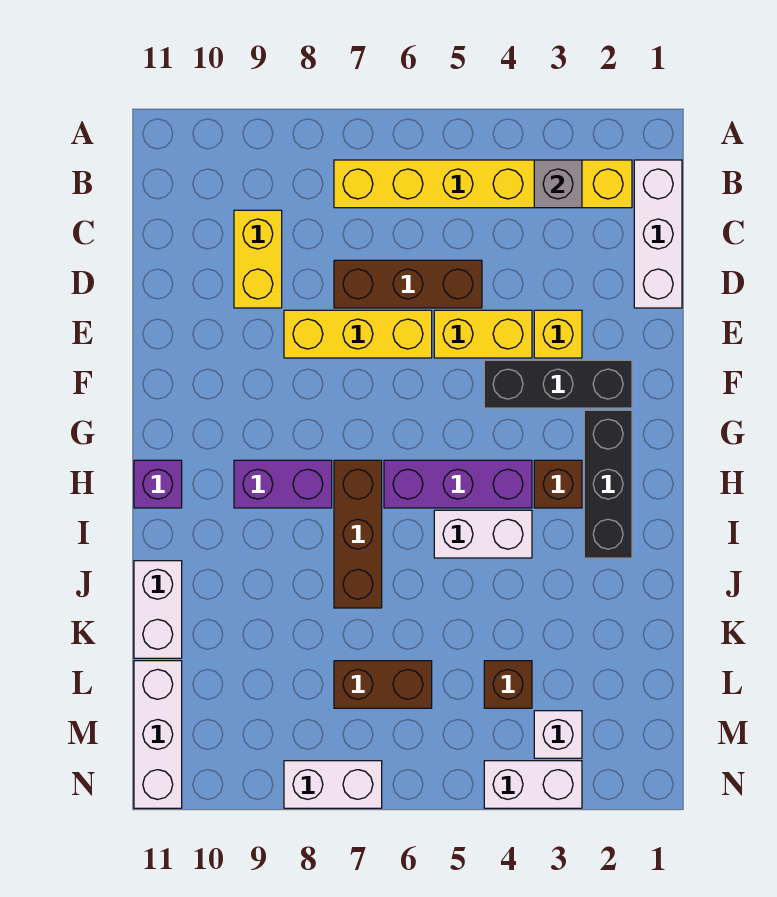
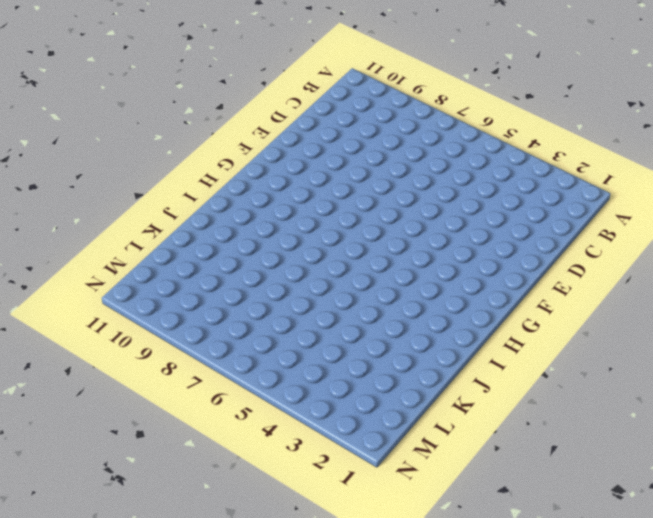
none -> white brick B1:D1 level 1
none -> yellow brick B2:B7 level 1
none -> yellow brick C9:D9 level 1

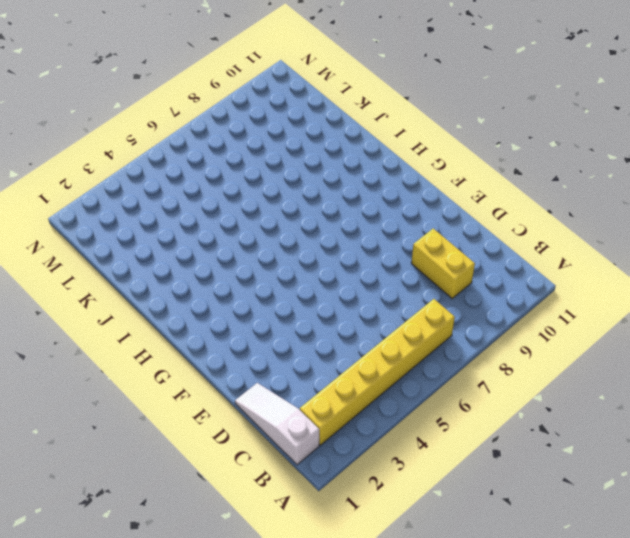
white slope B1:D1 level 1 top B -> white brick B1:D1 level 1
none -> brown brick D5:D7 level 1
none -> yellow brick E3 level 1
none -> yellow brick E4:E5 level 1

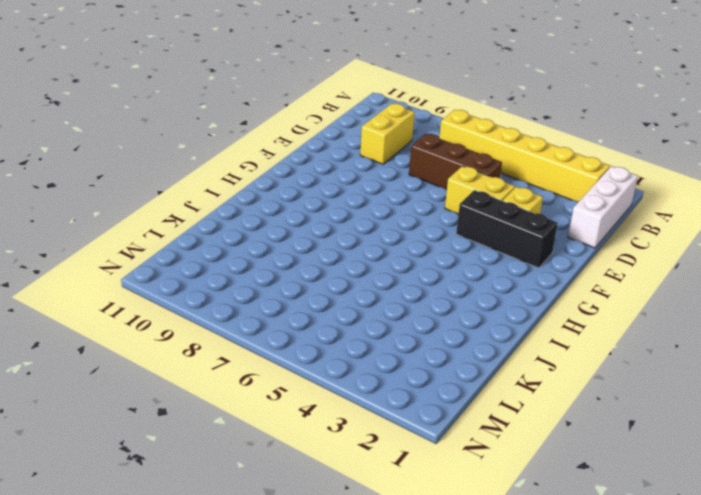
none -> yellow brick E6:E8 level 1
none -> black brick G2:I2 level 1
none -> brown brick H3 level 1

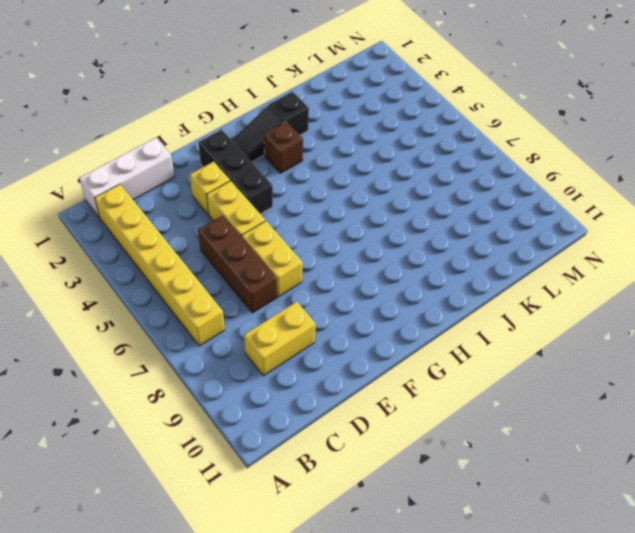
yellow brick E6:E7 level 1 -> yellow brick E6:E8 level 1
black slope G2:I2 level 1 top I -> black brick G2:I2 level 1
none -> purple brick H4:H6 level 1
none -> brown brick H7:J7 level 1
none -> purple brick H8:H9 level 1

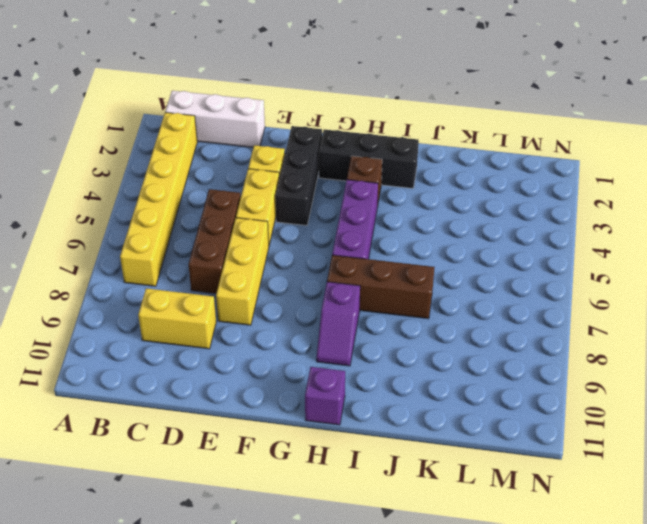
purple slope H8:H9 level 1 top 8 -> purple brick H8:H9 level 1
none -> white brick I4:I5 level 1
none -> white brick J11:K11 level 1
none -> brown brick L4 level 1

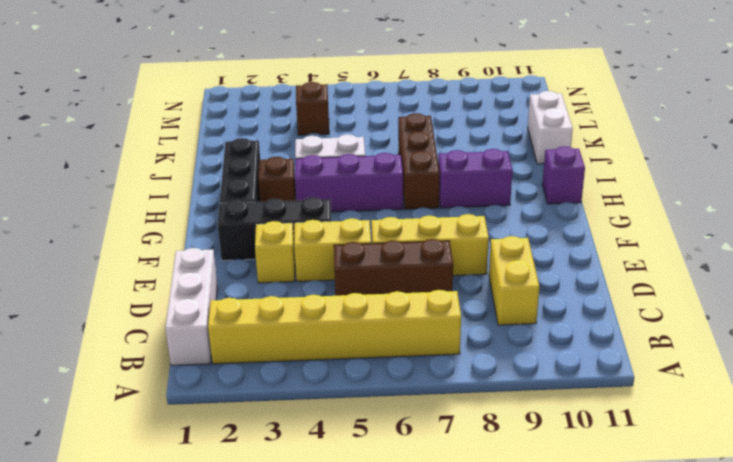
none -> brown brick L6:L7 level 1
none -> white brick L11:N11 level 1
none -> white brick M3 level 1

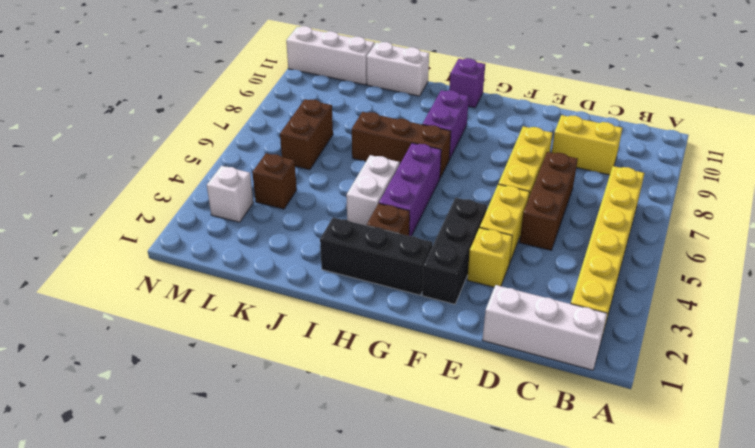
none -> white brick N3:N4 level 1
none -> white brick N7:N8 level 1
none -> grey brick B3 level 2

